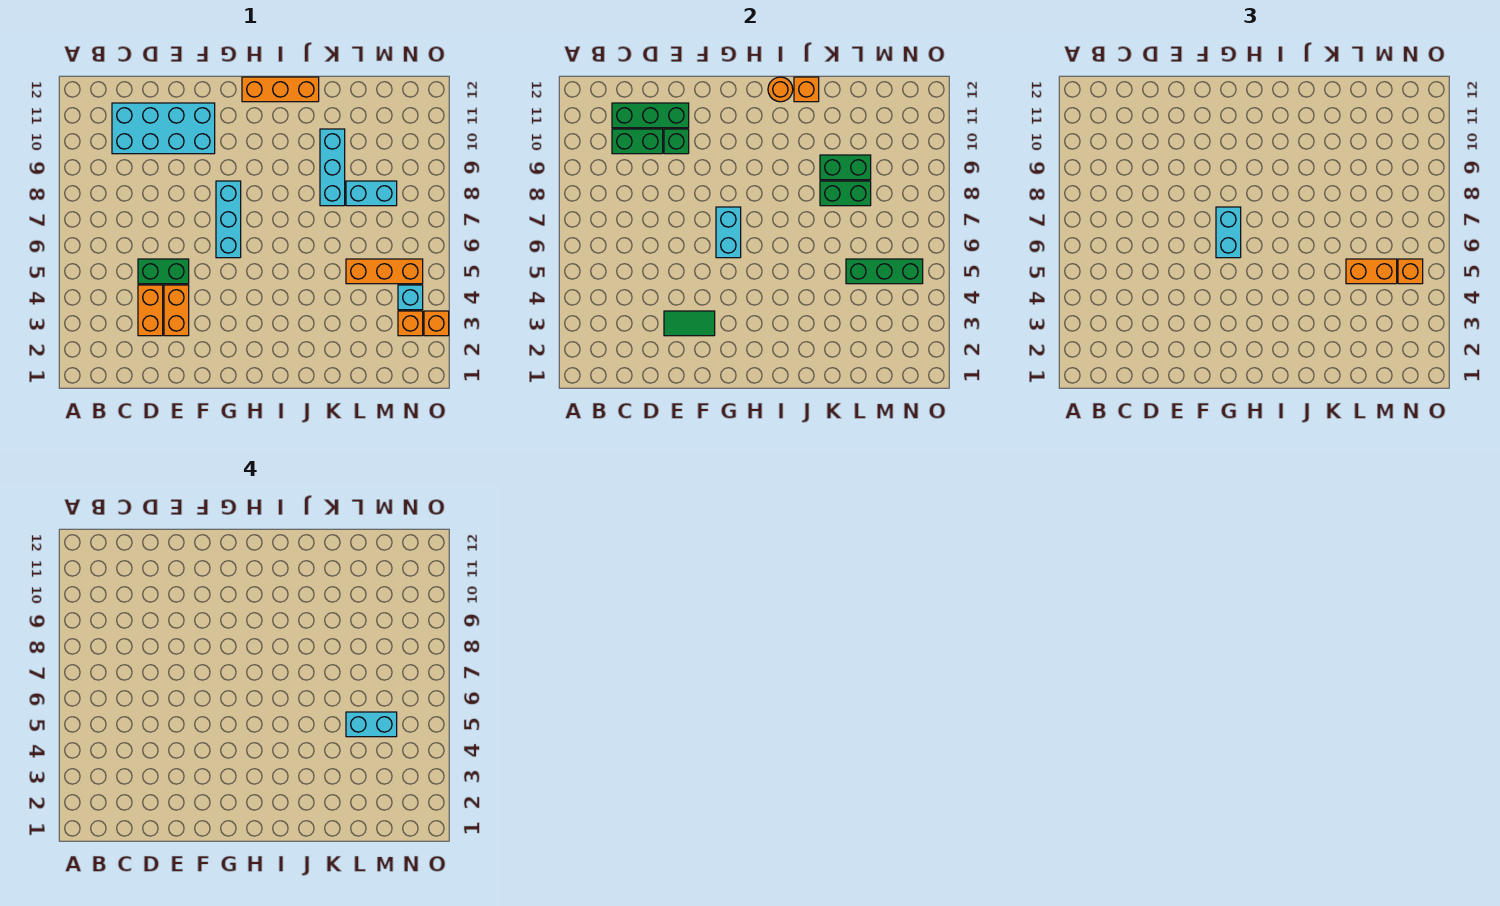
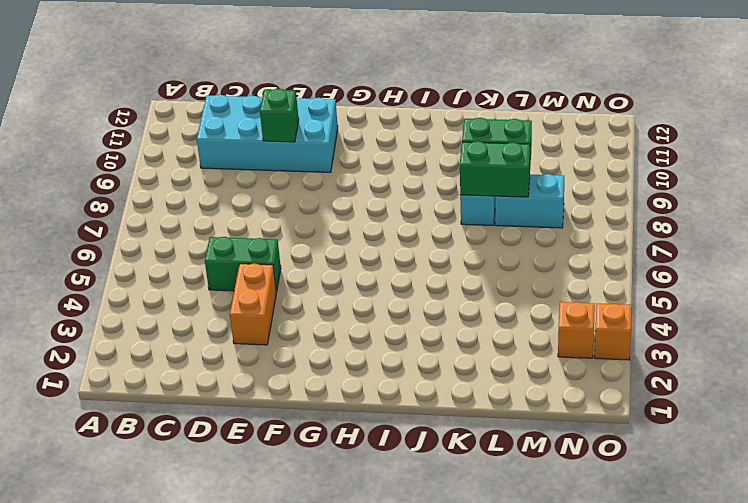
none -> orange brick D3:D4 level 1
none -> cyan brick G6:G8 level 1
none -> orange brick H12:J12 level 1

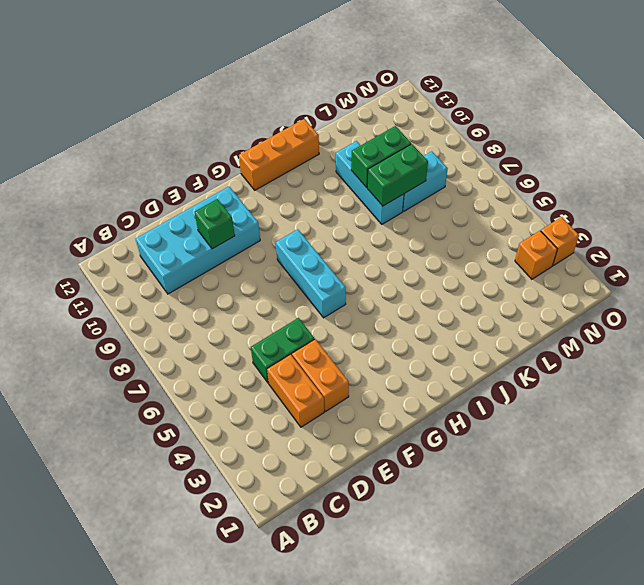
none -> orange brick L5:N5 level 1
none -> cyan brick N4 level 1
none -> green brick C10:D10 level 2

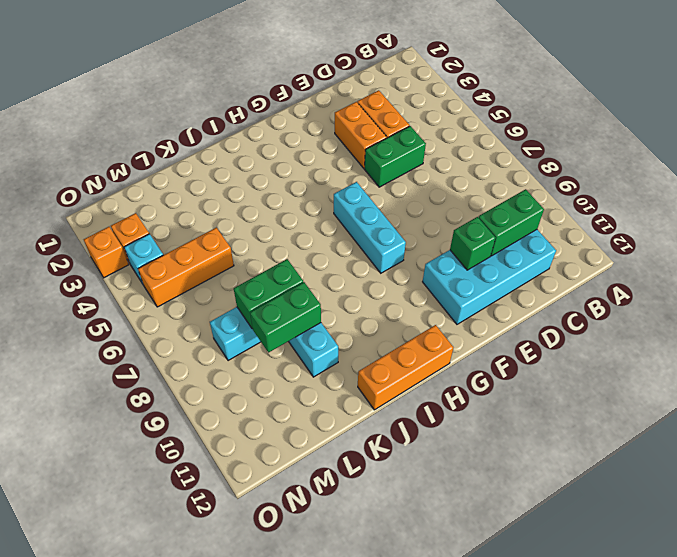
none -> green brick C11:E11 level 2
none -> green tile E3:F3 level 2
none -> cyan brick G6:G7 level 2

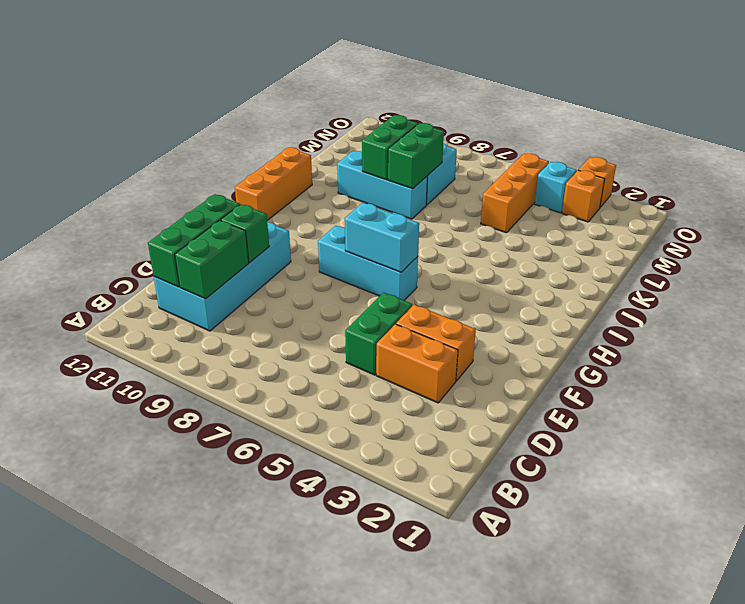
none -> green tile E3:F3 level 2
none -> orange round brick I12 level 2
none -> orange brick J12 level 2

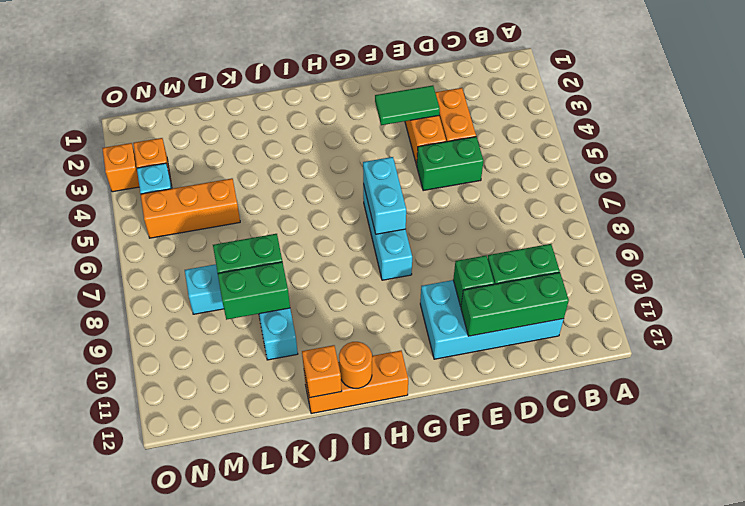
none -> green brick L5:N5 level 2
none -> cyan brick G6:G7 level 3
none -> orange brick L5:M5 level 3

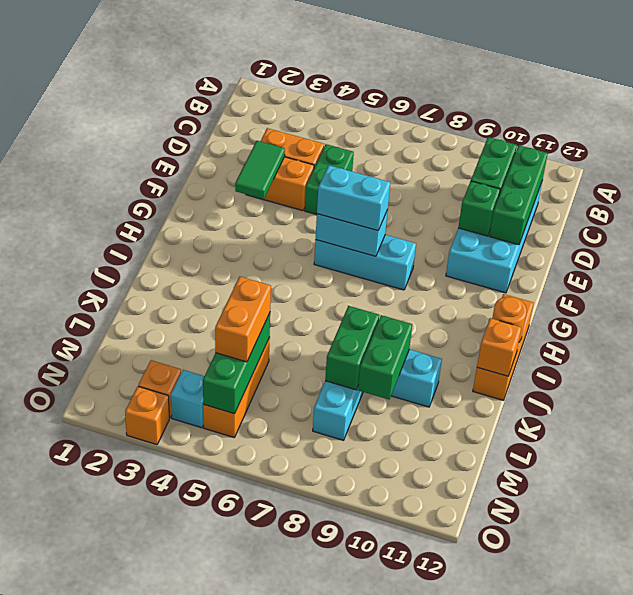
none -> orange brick N5 level 3
none -> cyan brick L5:M5 level 4

